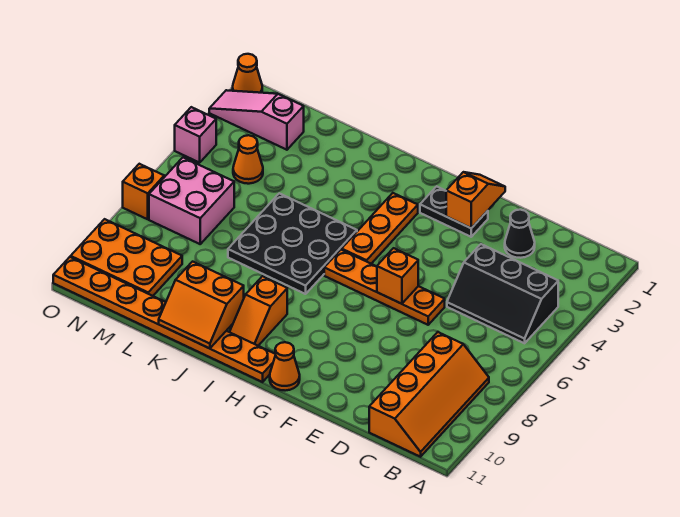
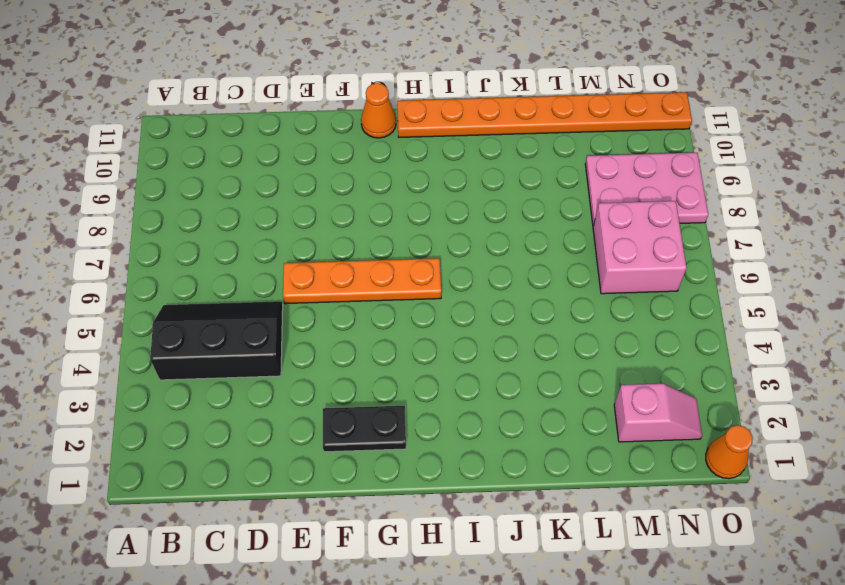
pink slope M2:N2 level 1 top M -> pink slope M2:O2 level 1 top M
pink plate M8:O9 level 1 -> orange plate M9:O10 level 1
none -> orange slope B8:C11 level 1 top C
none -> black cone D2 level 1
none -> orange plate H3:H5 level 1

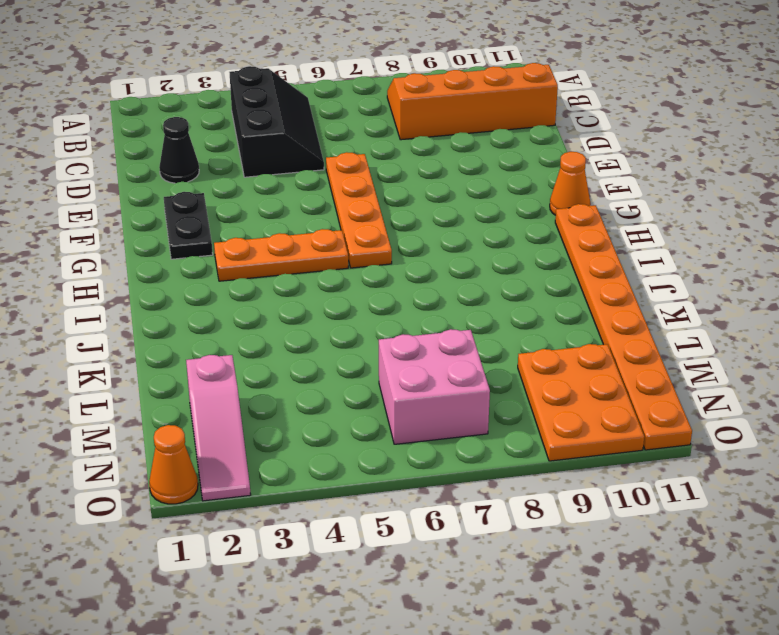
none -> black plate I5:K7 level 1
none -> orange slope I9:I10 level 1 top 9
none -> orange cone M4 level 1

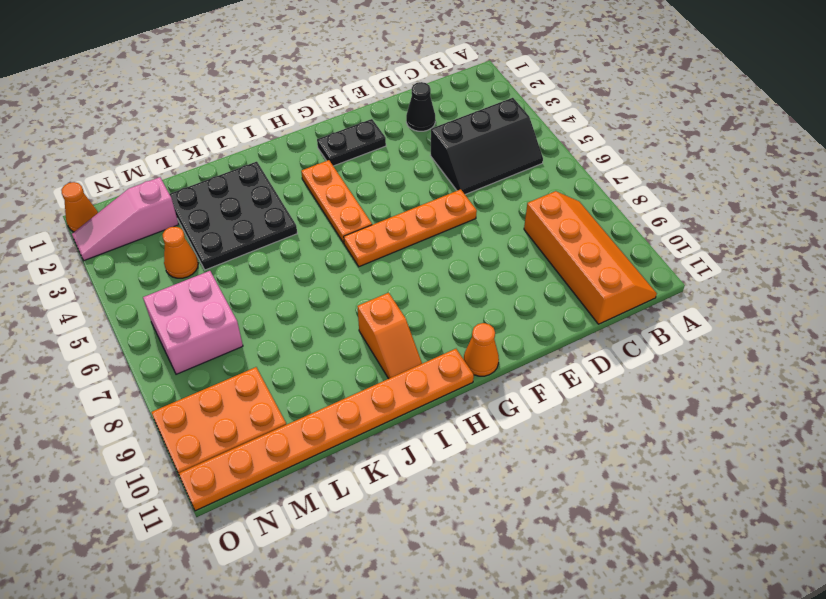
black plate J2:L4 level 1 -> black plate I5:K7 level 1
none -> pink brick O4 level 1
none -> orange brick O7 level 1
none -> orange slope F1:F2 level 2 top 2

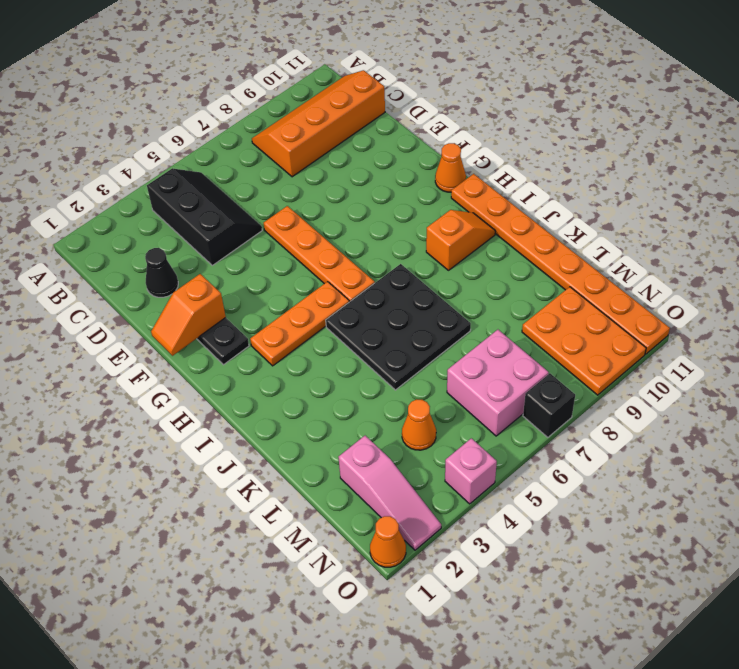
black brick O7 level 1 -> orange brick O7 level 1
none -> orange brick F6 level 2
none -> orange slope J10:K11 level 2 top 10

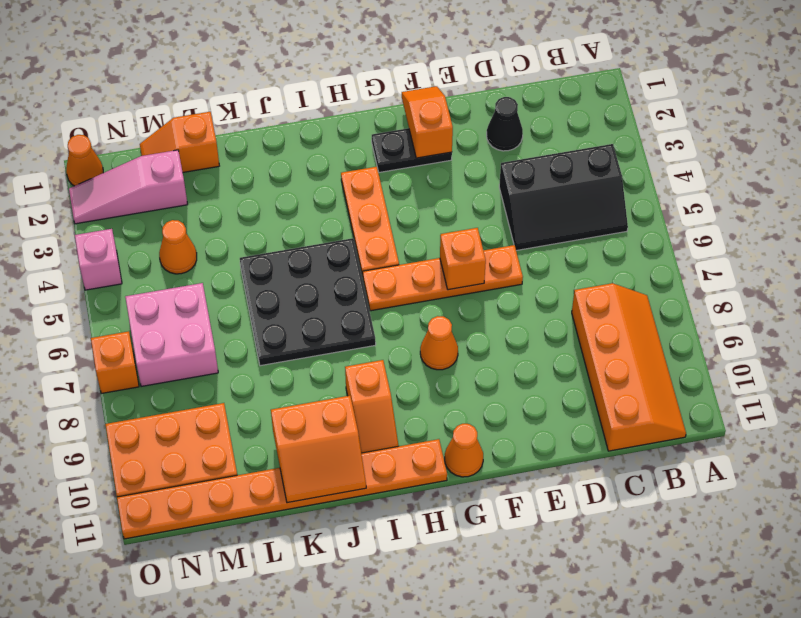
orange cone G8 level 1 -> none
orange slope L1:M1 level 1 top L -> none

